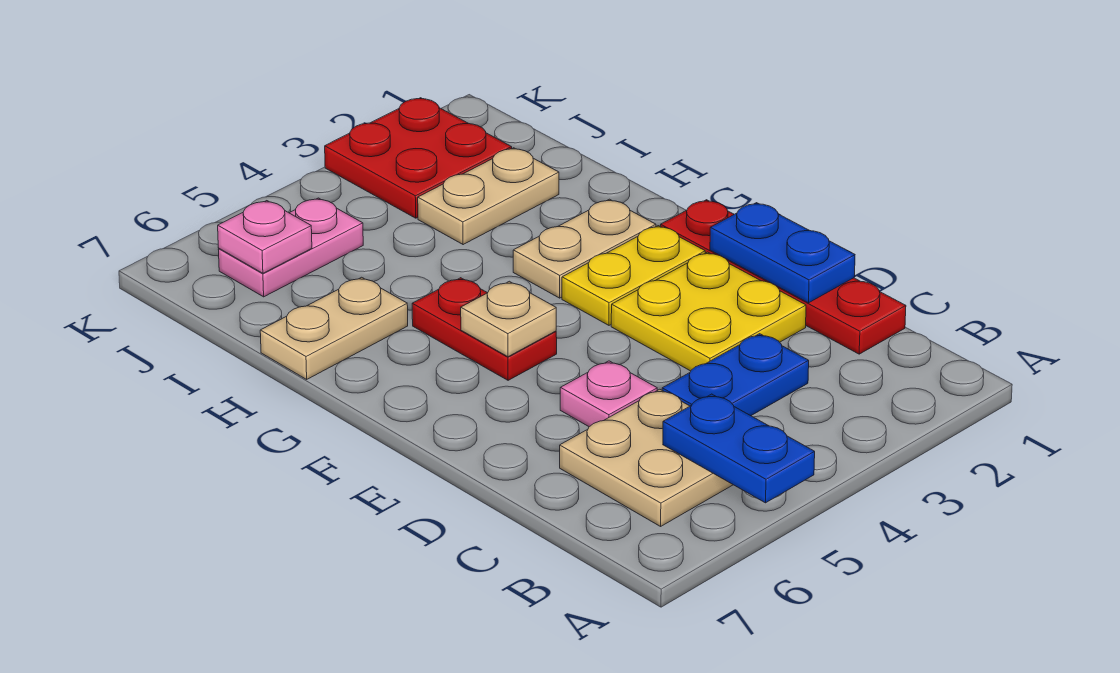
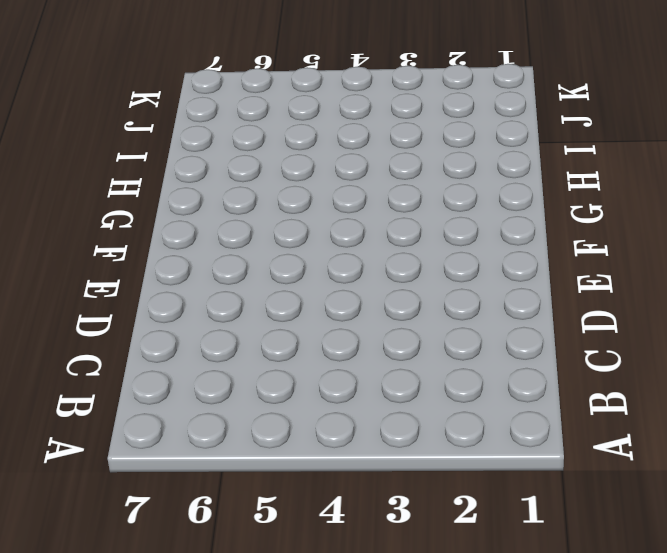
none -> tan plate B5:C6 level 1
none -> red plate C1:F1 level 1
none -> blue plate C3:C4 level 1

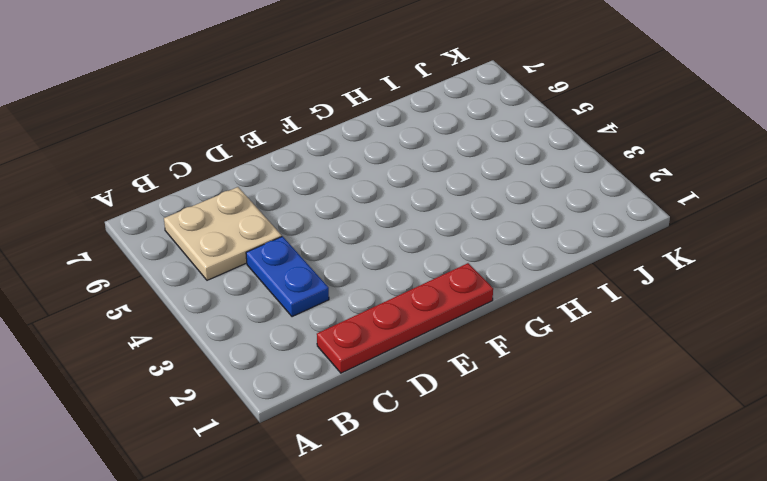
none -> yellow plate D2:E3 level 1
none -> pink plate D5 level 1
none -> yellow plate F2:F3 level 1

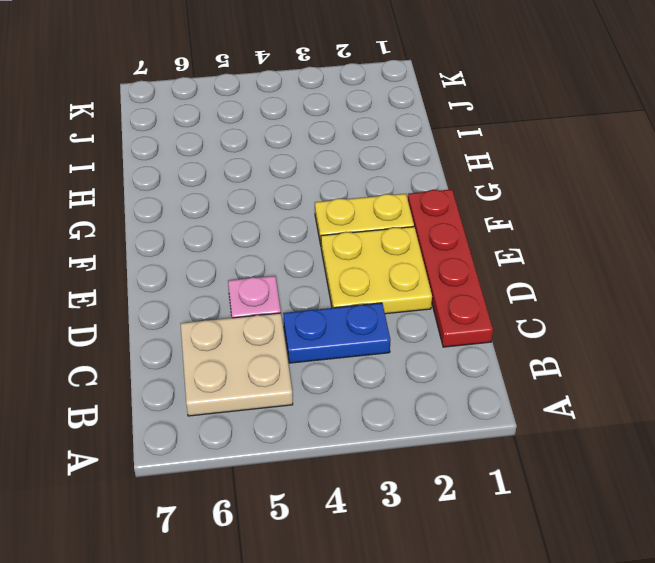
none -> red plate F5:G5 level 1
none -> tan plate G2:G3 level 1
none -> tan plate H6:H7 level 1

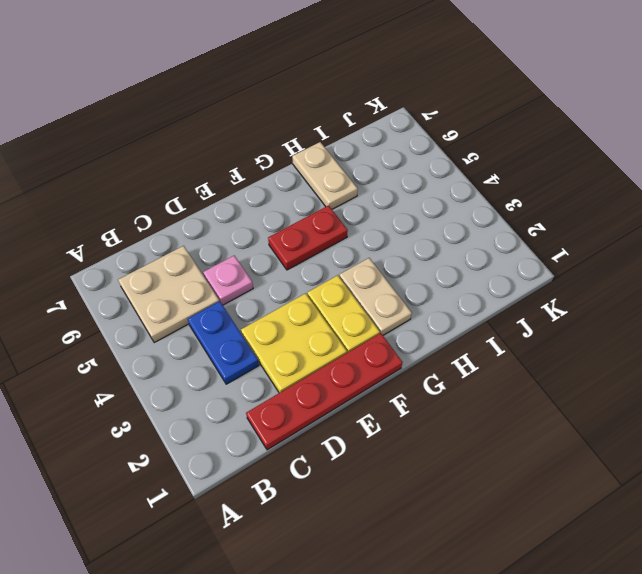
none -> tan plate I2:I3 level 1
none -> red plate J2:K3 level 1
none -> pink plate J5:J6 level 1

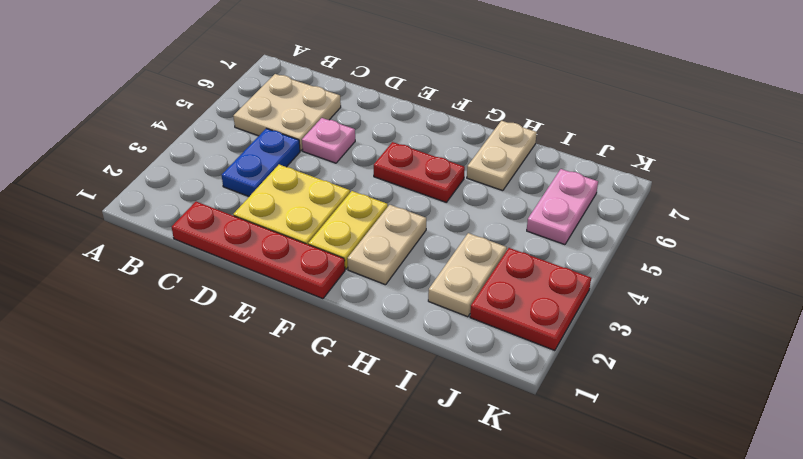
none -> blue plate A5:B5 level 2
none -> blue plate D1:E1 level 2
none -> tan plate F5 level 2

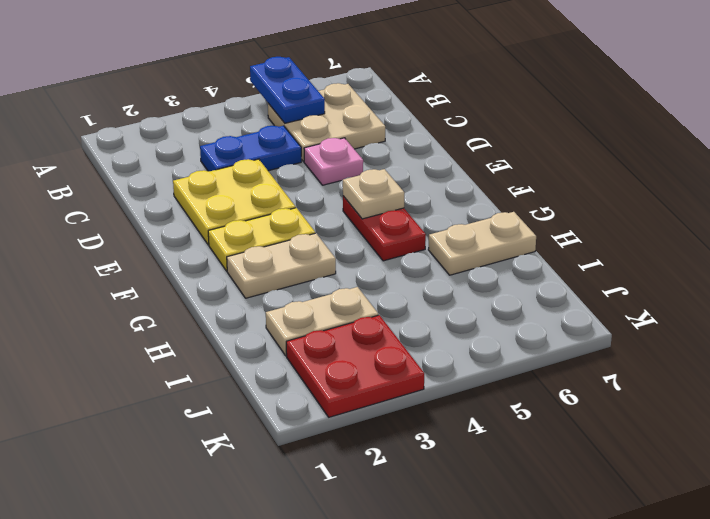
none -> red plate C1:F1 level 1
none -> pink plate J5:J6 level 1
none -> blue plate D1:E1 level 2

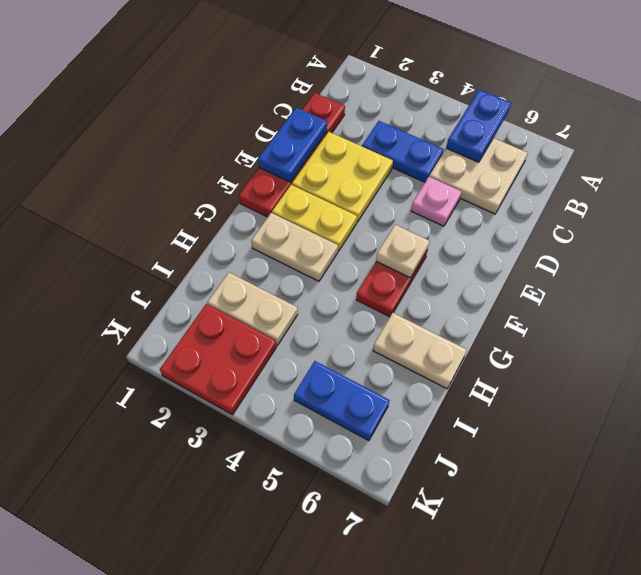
blue plate J5:J6 level 1 -> pink plate J5:J6 level 1
none -> pink plate J6 level 2

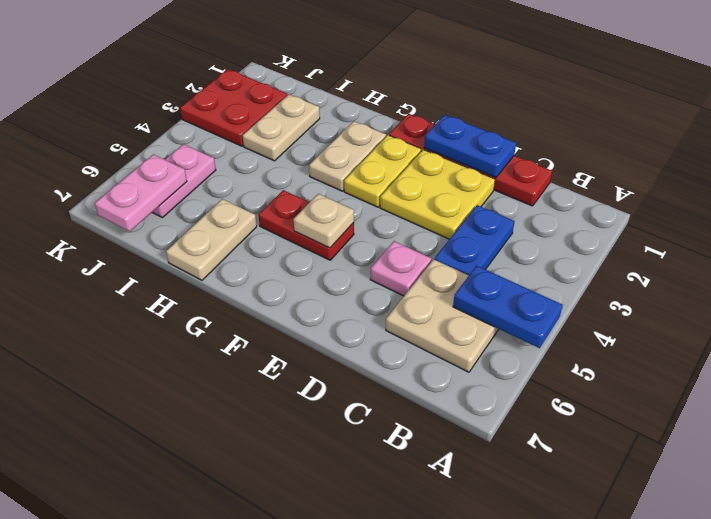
pink plate J6:J7 level 2 -> pink plate J6 level 2

